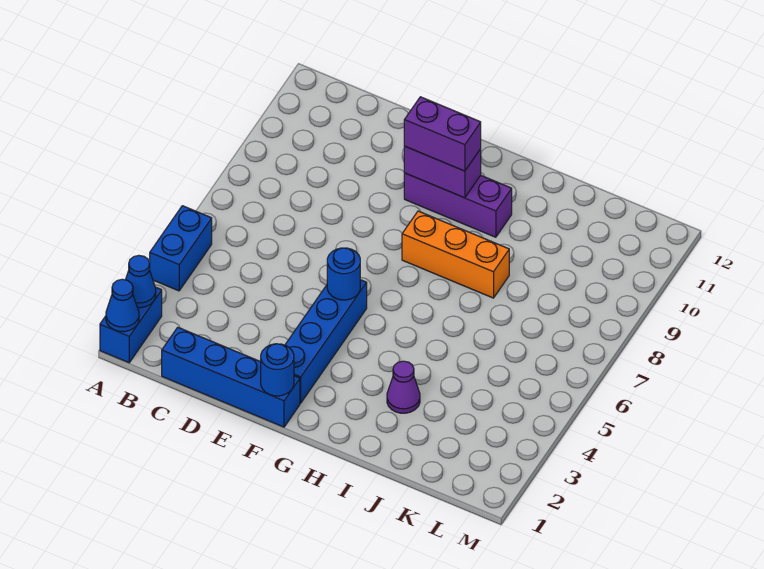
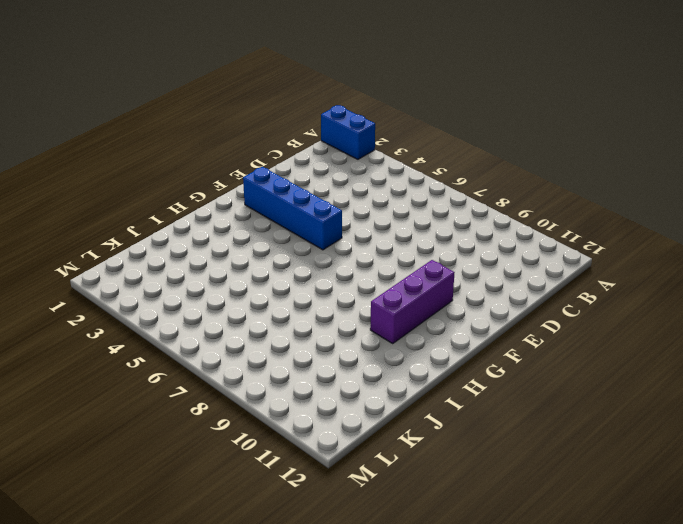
none -> blue brick A4:A5 level 1
none -> blue brick C1:F1 level 1
none -> orange brick G8:I8 level 1

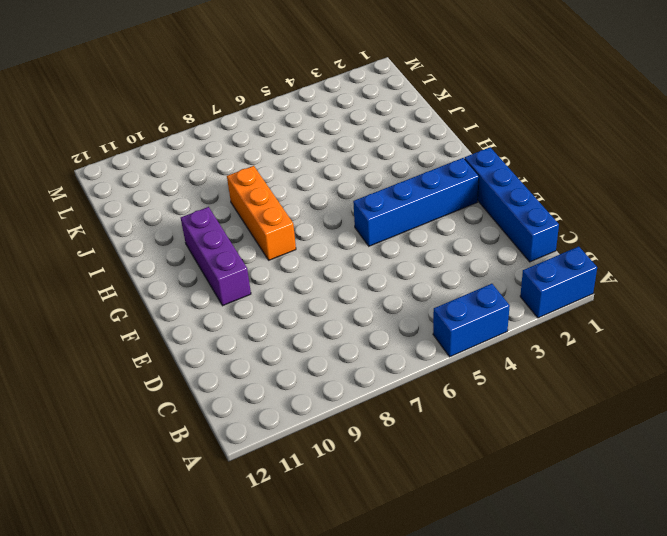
none -> purple cone I3 level 1
none -> blue cone A1 level 2
none -> blue cone A2 level 2

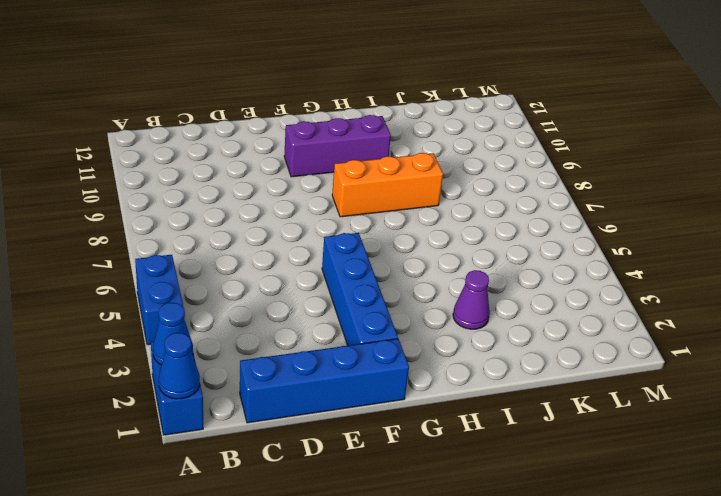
none -> blue round brick F1 level 2
none -> blue round brick F5 level 2
none -> purple brick F10:G10 level 2

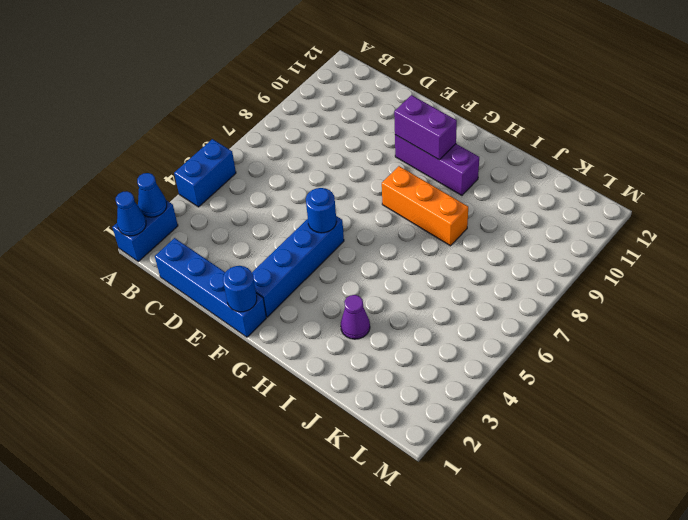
none -> purple brick F10:G10 level 3

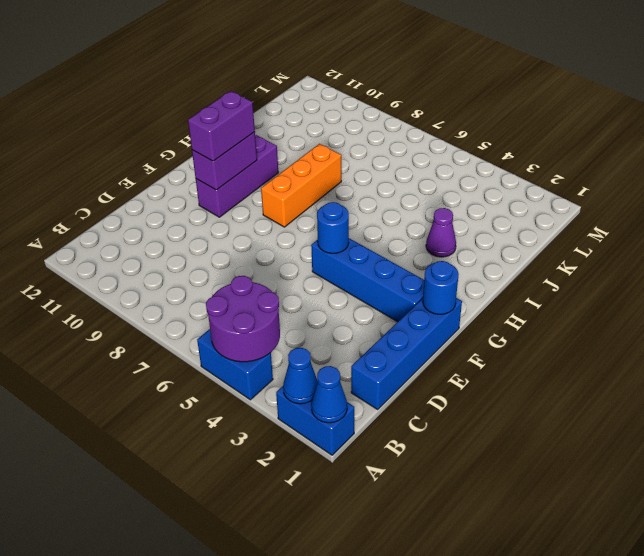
purple round brick A4:B5 level 2 -> none

